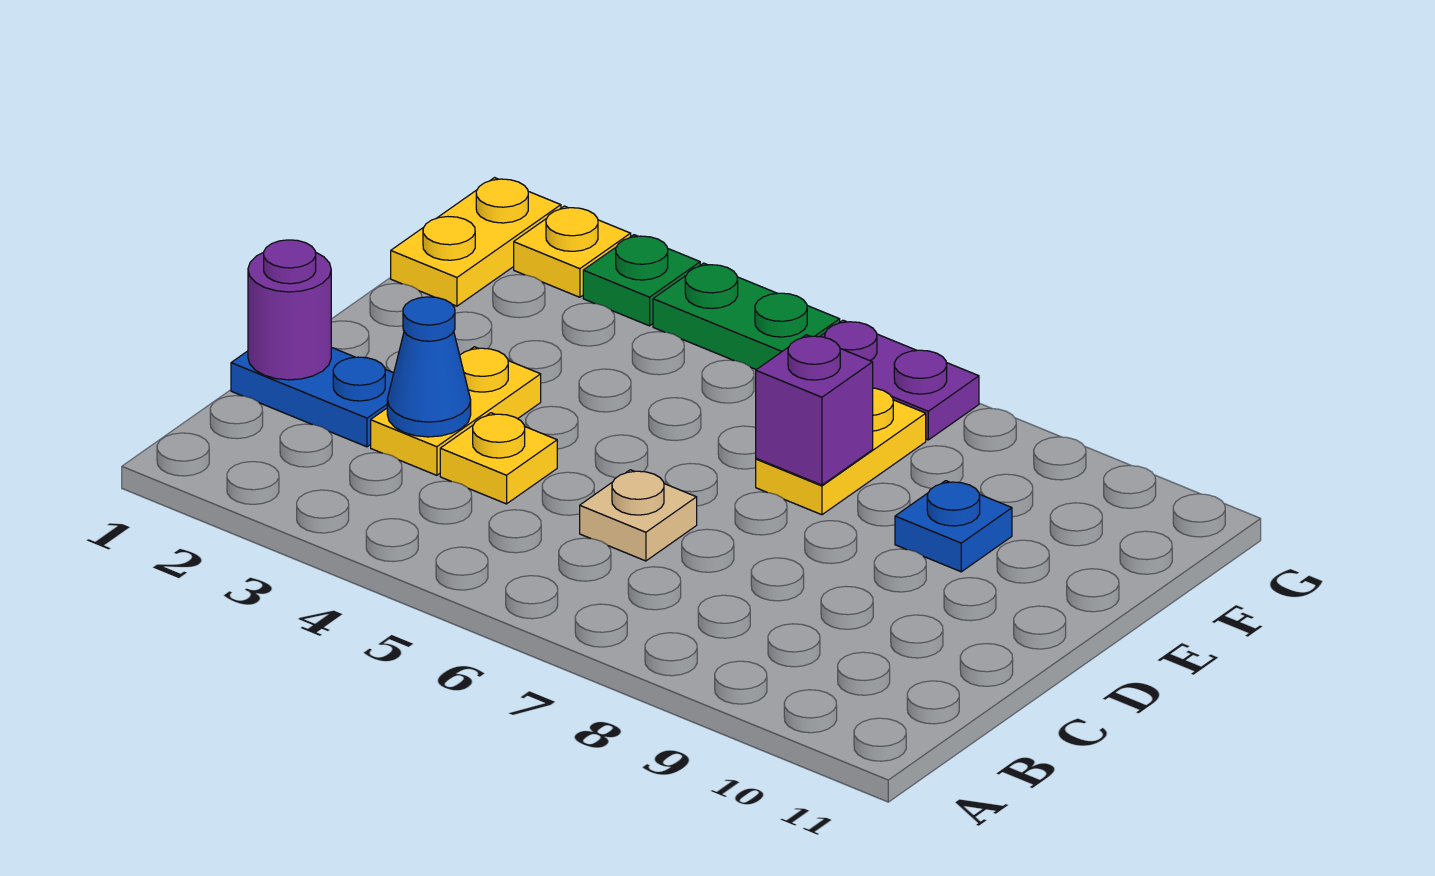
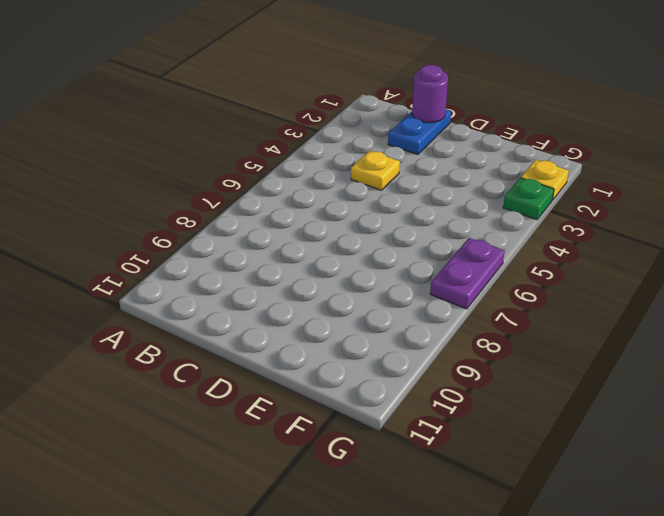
none -> yellow plate C3:D3 level 1
none -> tan plate C6 level 1
none -> yellow plate E7:F7 level 1

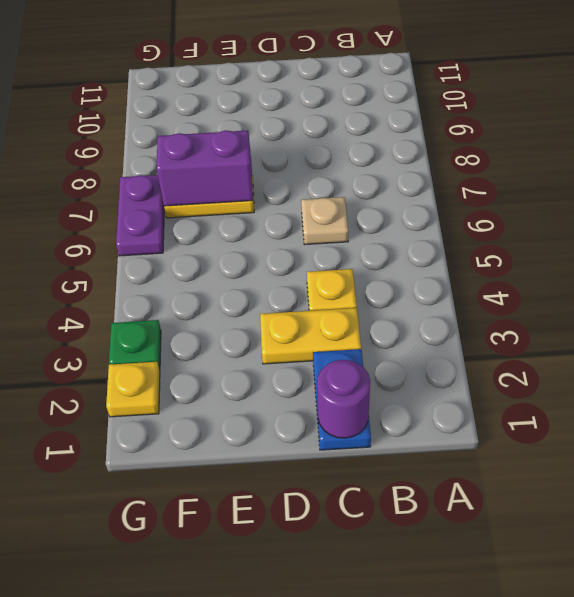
purple brick E7:F7 level 2 -> purple brick E7 level 2
none -> blue plate E9 level 1
none -> yellow plate F1:G1 level 1
none -> green plate G4:G5 level 1

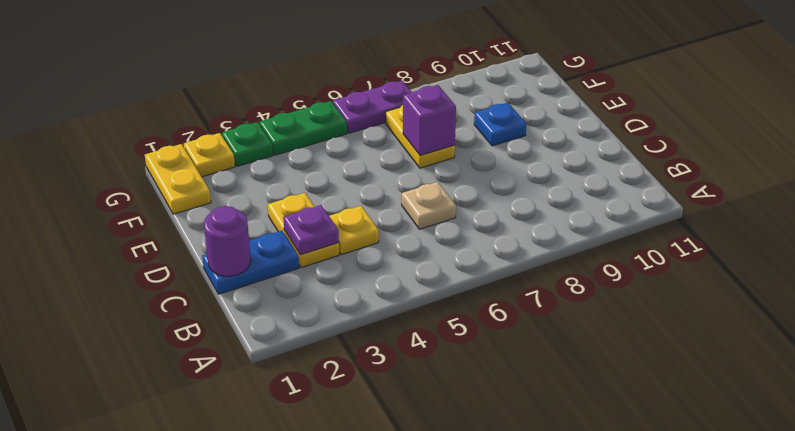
purple plate C3 level 2 -> blue cone C3 level 2

